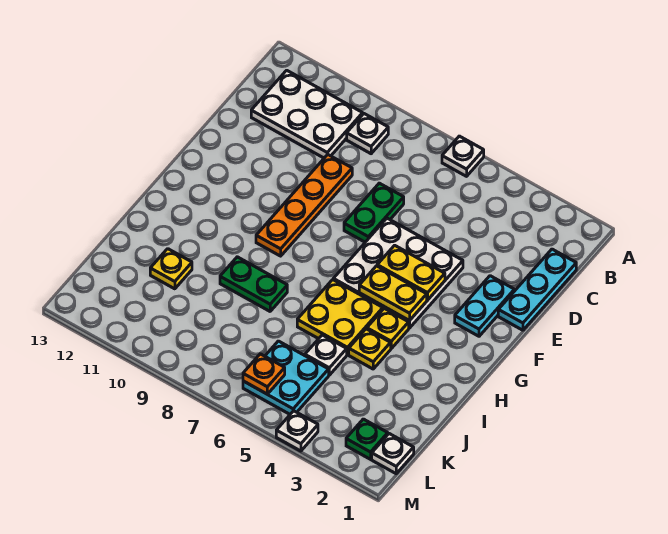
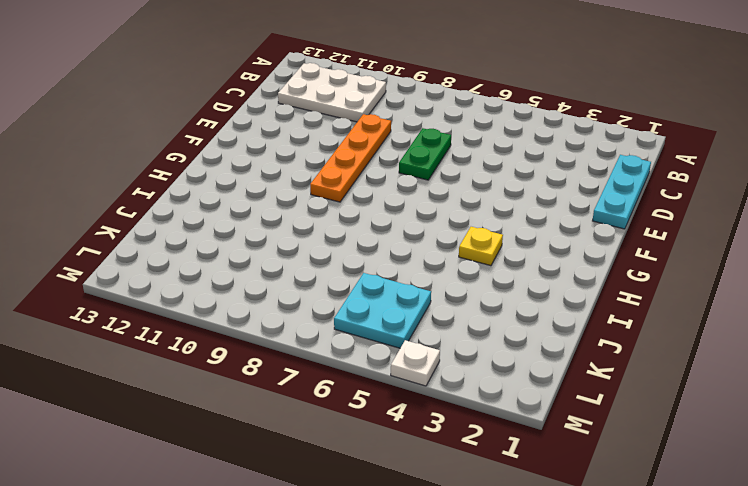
none -> white plate A6 level 1
none -> white plate B9 level 1
none -> cyan plate E2:F2 level 1

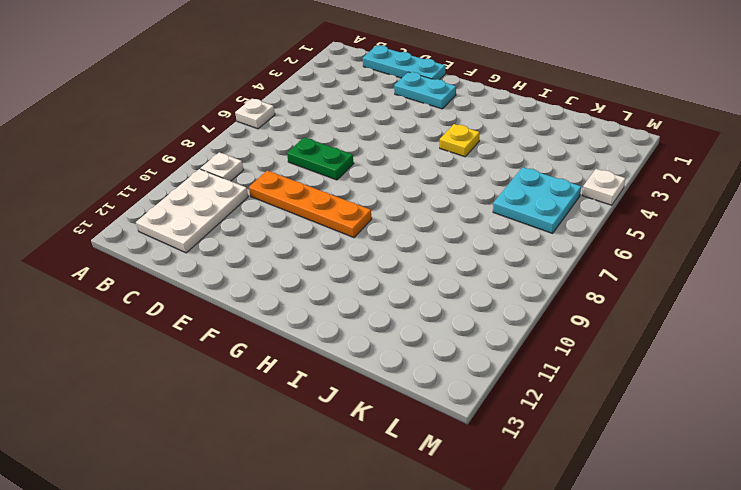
none -> white plate E4:G6 level 1
none -> yellow plate H5:I6 level 1
none -> yellow plate I4 level 1

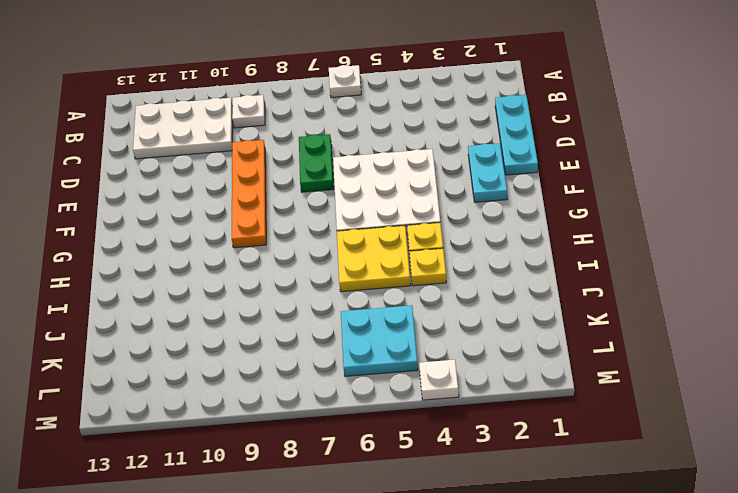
none -> green plate I8:I9 level 1
none -> white plate J5 level 1
none -> yellow plate J11 level 1

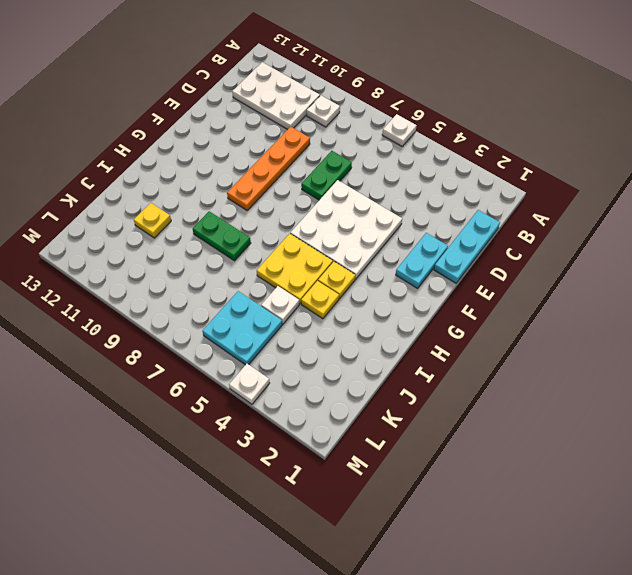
none -> white plate L1 level 1
none -> green plate L2 level 1
none -> yellow plate F4:F5 level 2

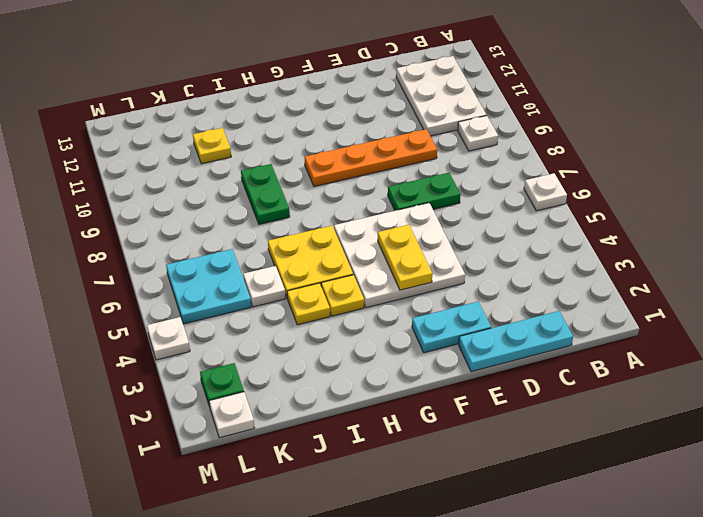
none -> yellow plate G4:G5 level 2
none -> orange plate L6 level 2

